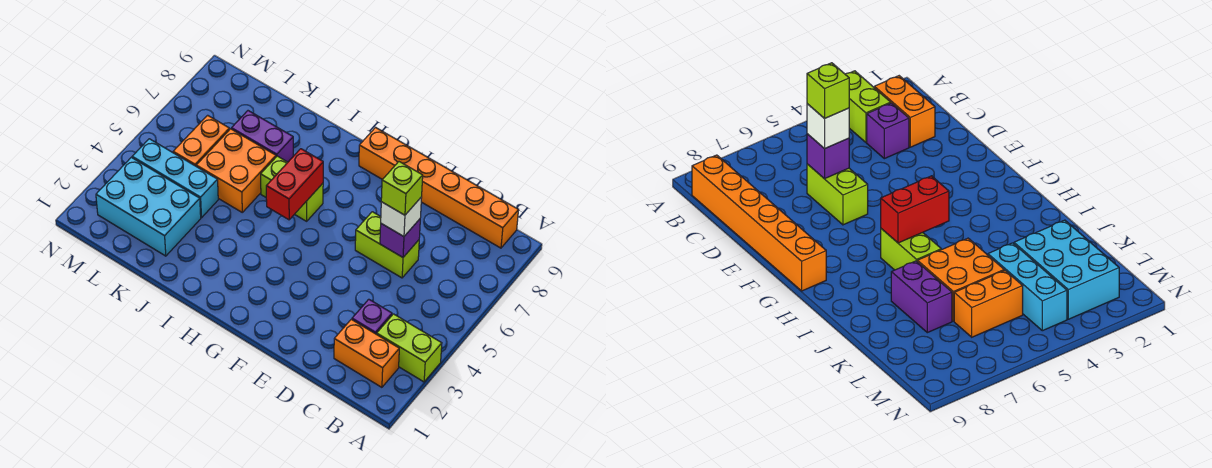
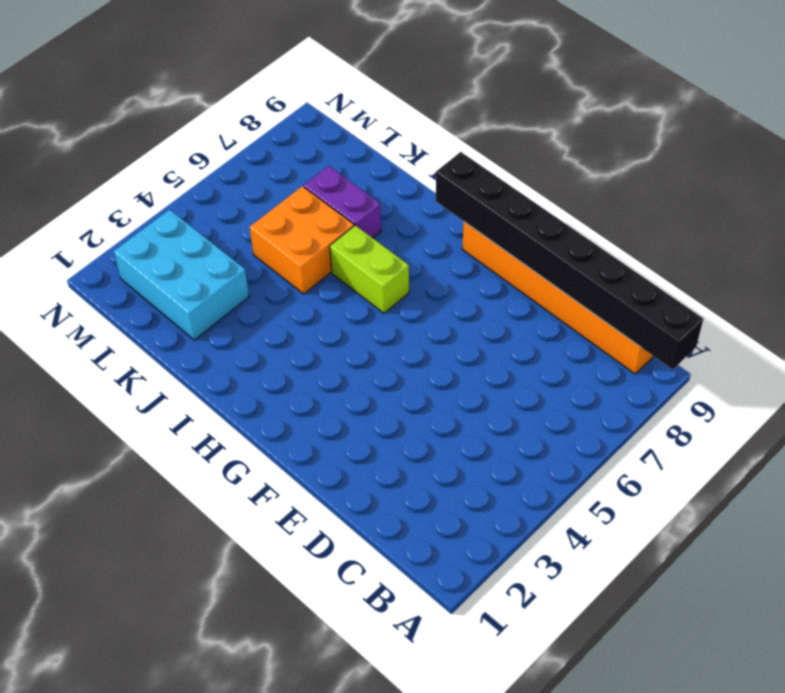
black brick A9:H9 level 2 -> none
none -> lime brick A3:B3 level 1
none -> orange brick B2:C2 level 1
none -> purple brick C3 level 1

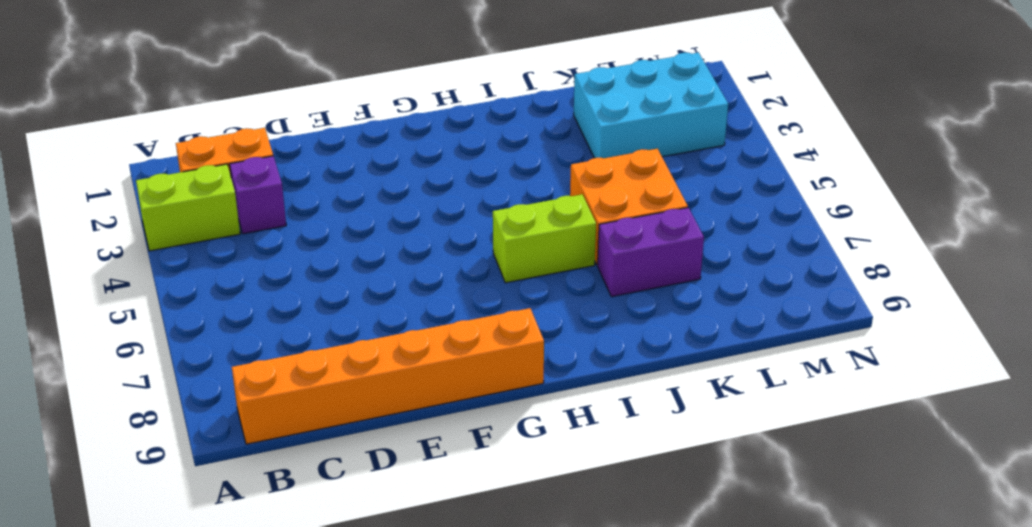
none -> lime brick D6:E6 level 1
none -> cyan brick K4:M4 level 1
none -> orange brick L5:L6 level 1

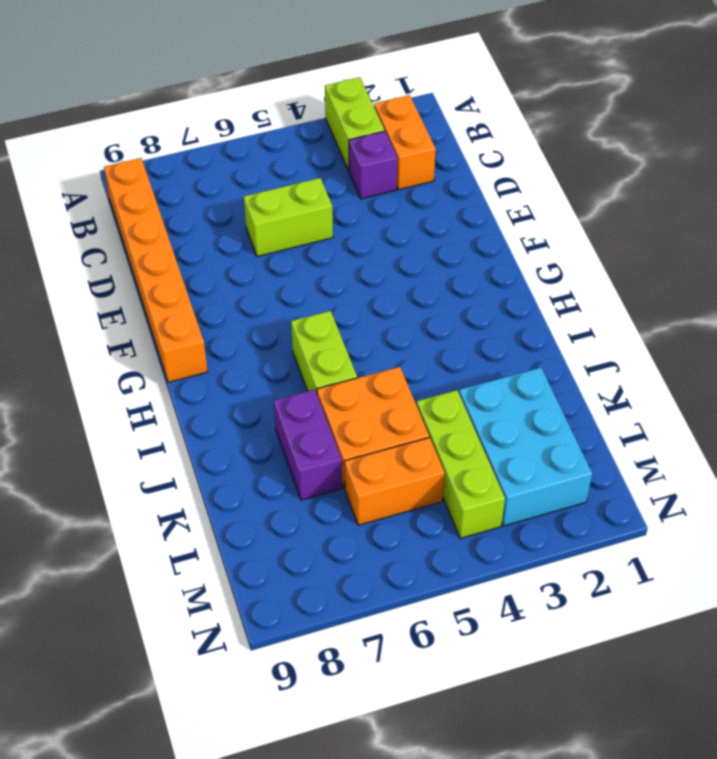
lime brick D5:D6 level 1 -> lime brick D6:E6 level 1
lime brick K4:M4 level 1 -> cyan brick K4:M4 level 1
none -> purple brick D6 level 2
none -> red brick H5:H6 level 2
none -> white brick D6 level 3

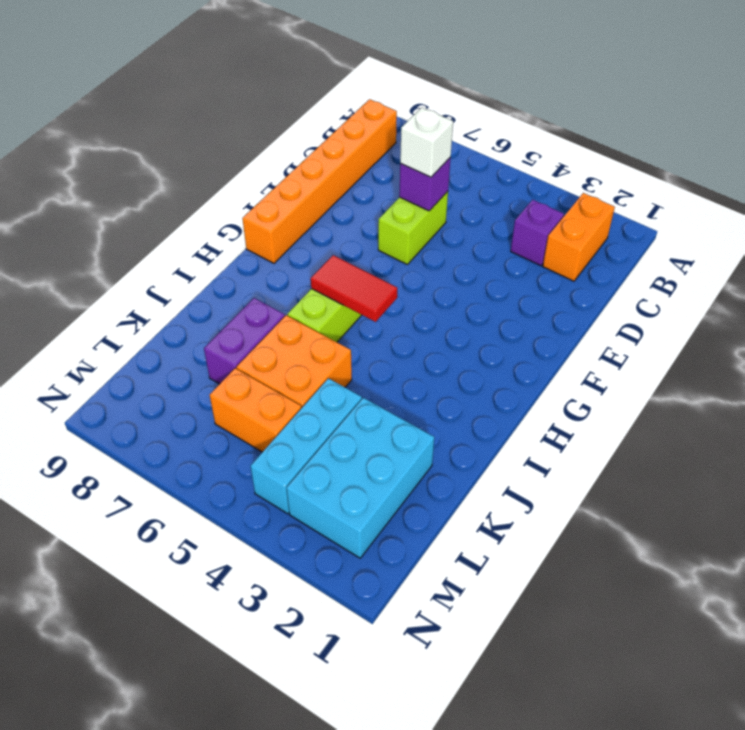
red tile H5:H6 level 2 -> red brick H5:H6 level 2
none -> lime brick A3:B3 level 1
none -> lime brick D6 level 4

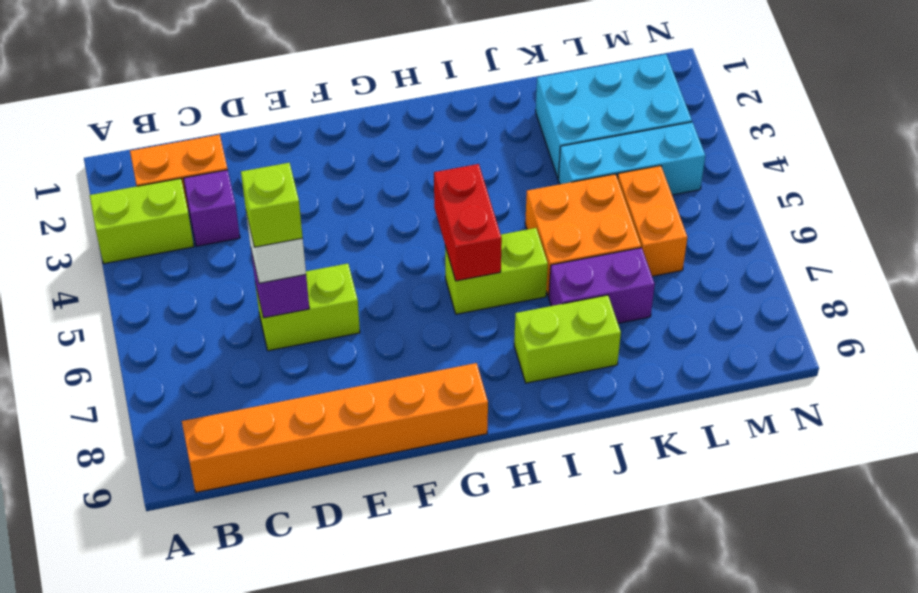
lime brick I8:J8 level 1 -> none

